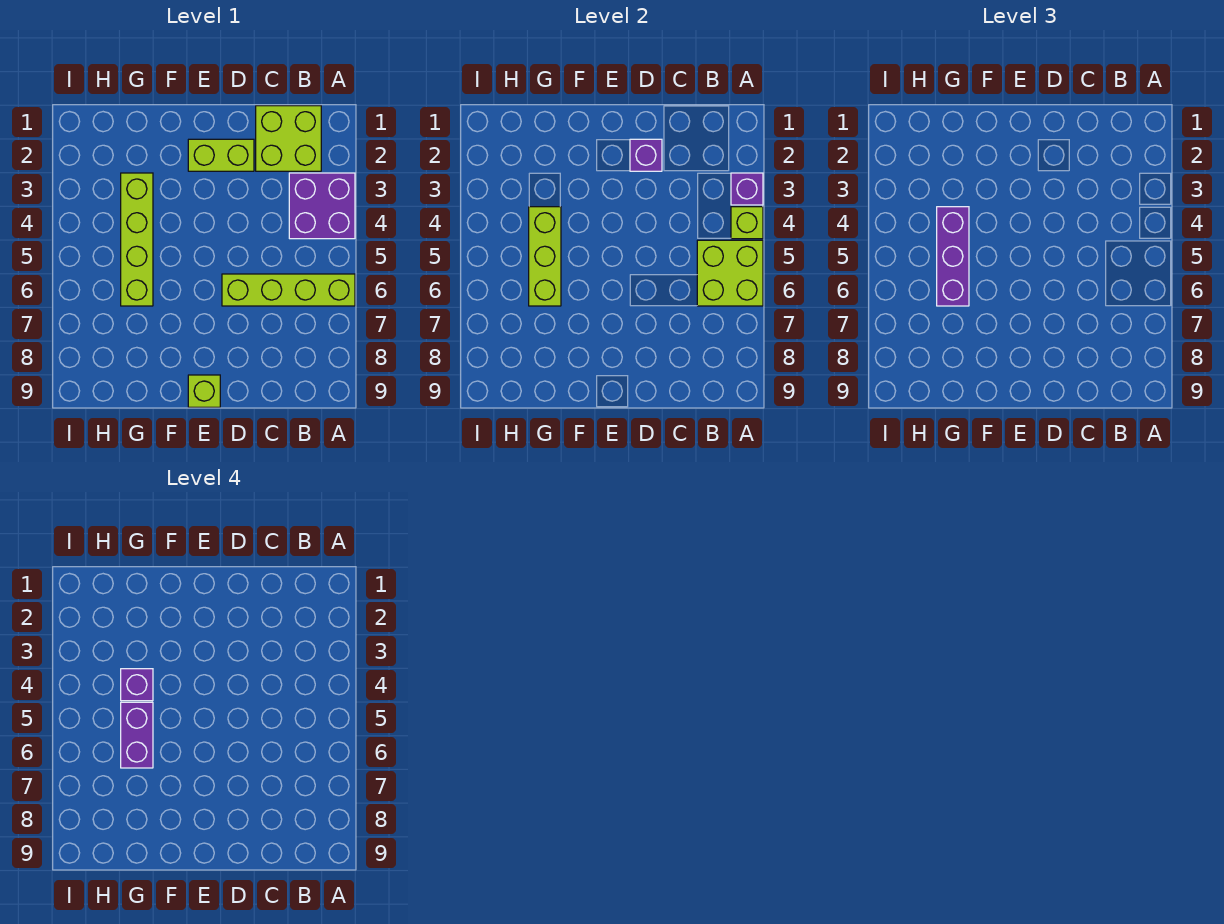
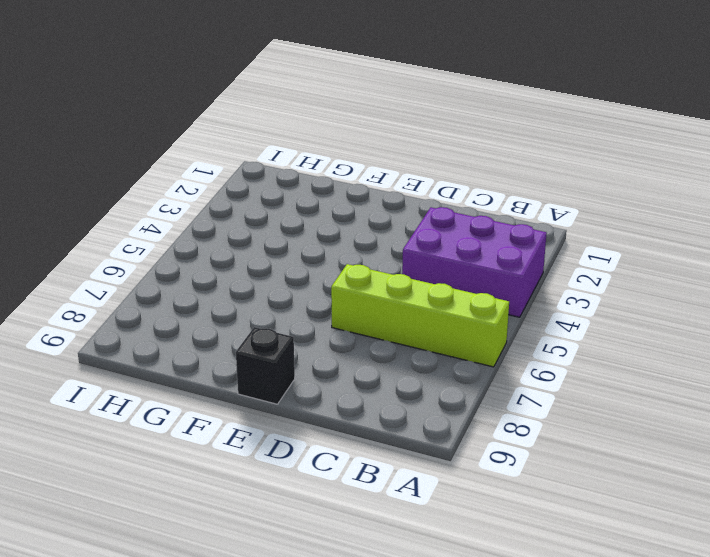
purple brick A3:C4 level 1 -> purple brick A3:B4 level 1
black brick E9 level 1 -> lime brick E9 level 1
none -> lime brick B1:C2 level 1
none -> lime brick D2:E2 level 1
none -> lime brick G3:G6 level 1

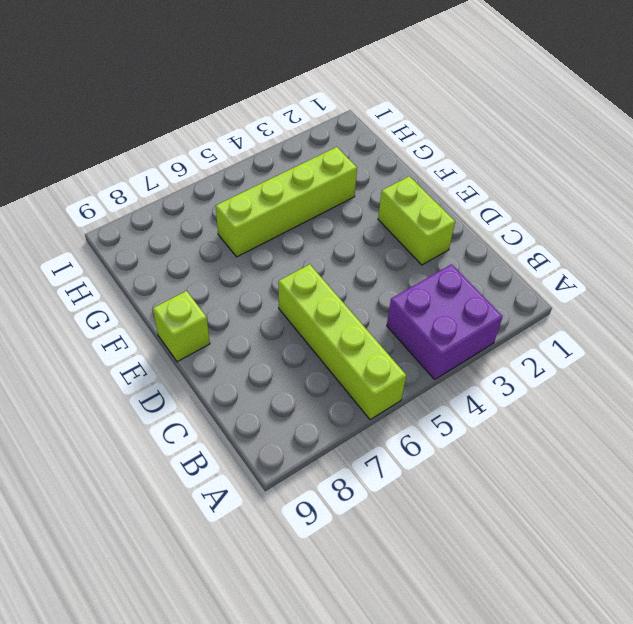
none -> lime brick B1:C2 level 1
none -> purple brick A3 level 2
none -> lime brick A4 level 2

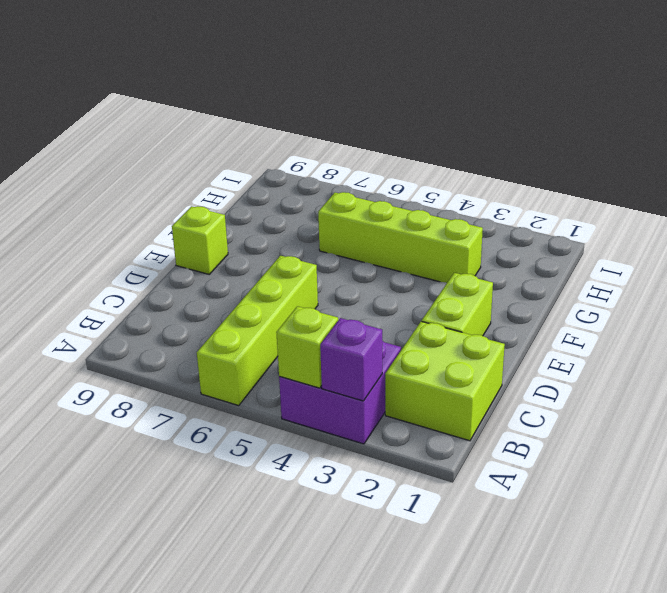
none -> lime brick A5:B6 level 2
none -> purple brick D2 level 2
none -> lime brick G4:G6 level 2

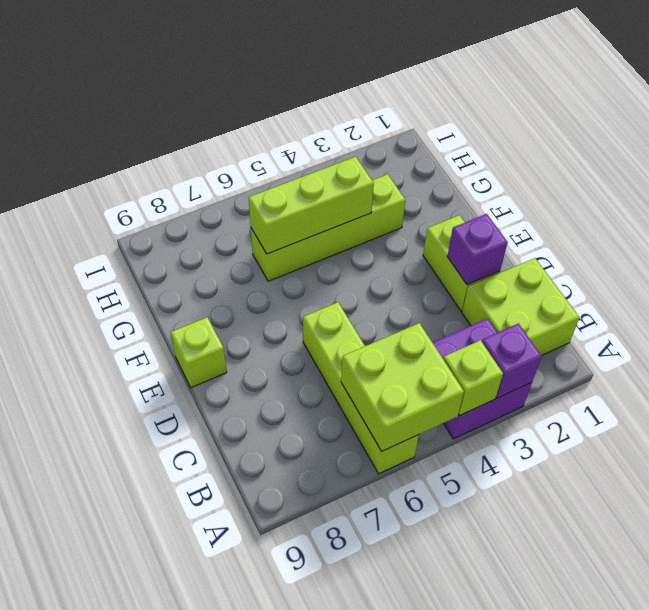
none -> purple brick G4:G6 level 3
none -> purple brick G4 level 4
none -> purple brick G5:G6 level 4

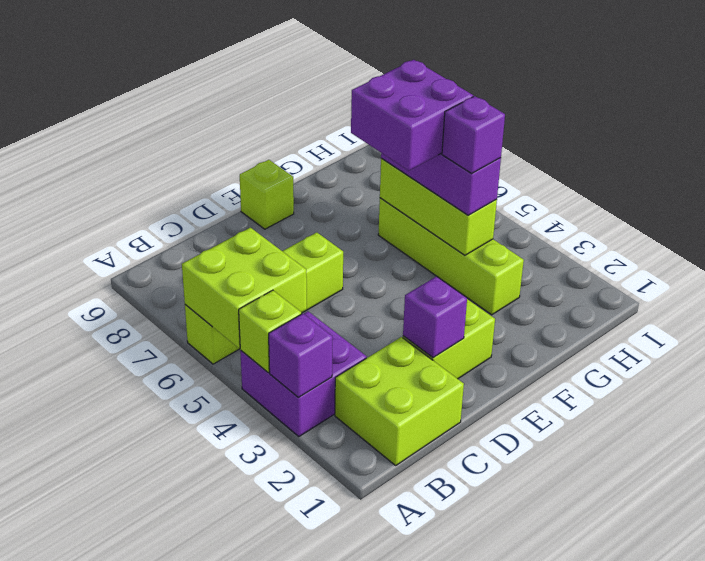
purple brick F5:G6 level 4 -> purple brick G5:G6 level 4

